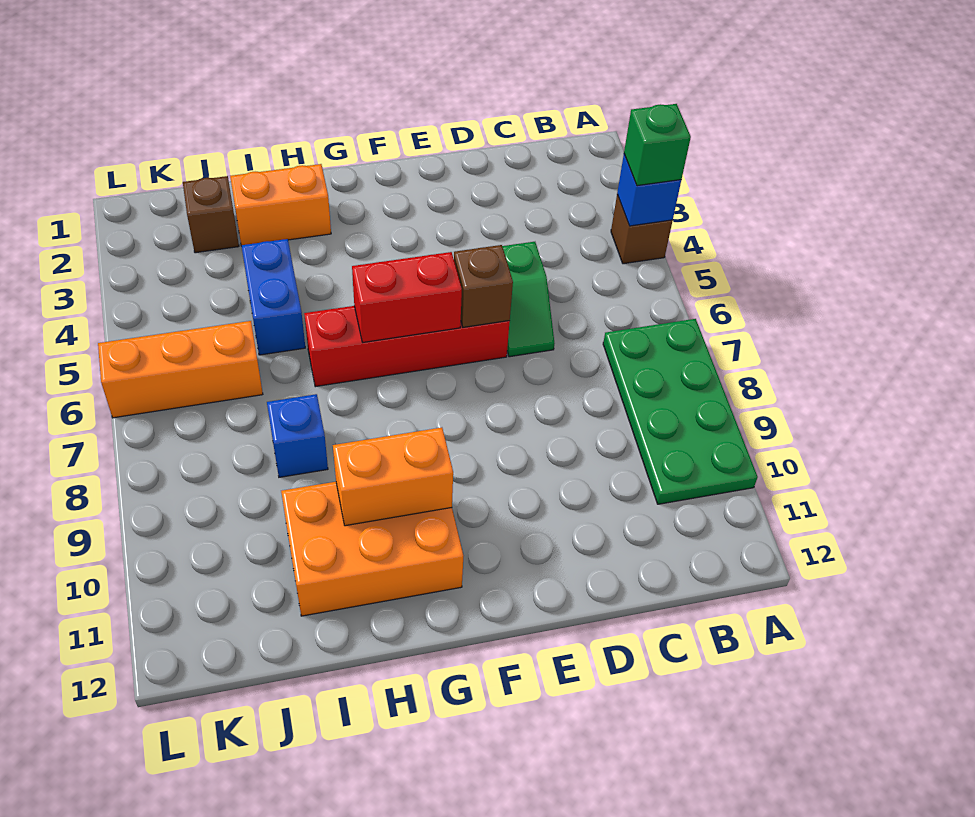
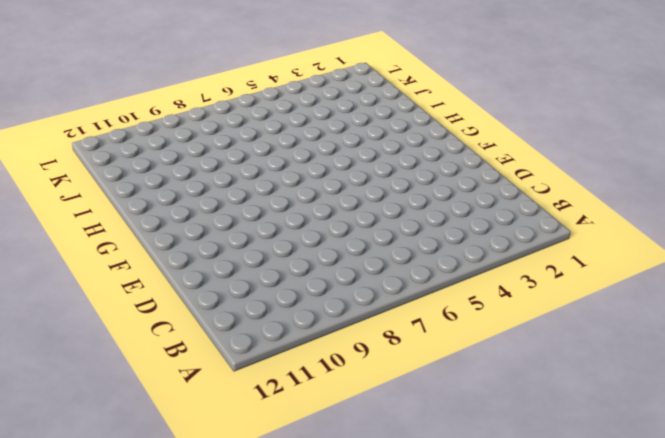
none -> brown brick A4 level 1
none -> green plate A7:B10 level 1
none -> green slope D5:D6 level 1 top 5

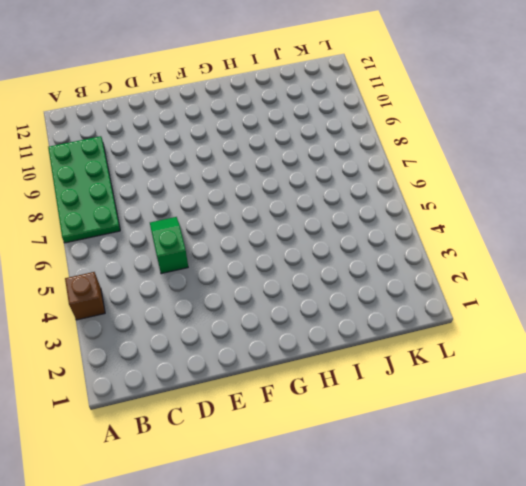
none -> red brick E6:H6 level 1
none -> orange brick G10:I11 level 1
none -> orange brick H2:I2 level 1

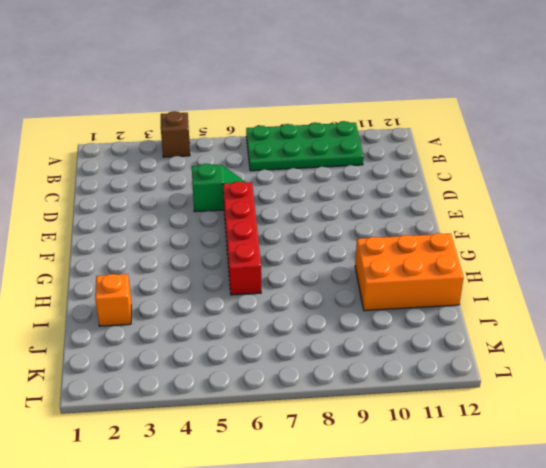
orange brick H10:I12 level 1 -> orange brick G10:I11 level 1
orange brick I2 level 1 -> orange brick H2:I2 level 1
none -> blue brick I4:I5 level 1
none -> blue brick I8 level 1
none -> brown brick J2 level 1

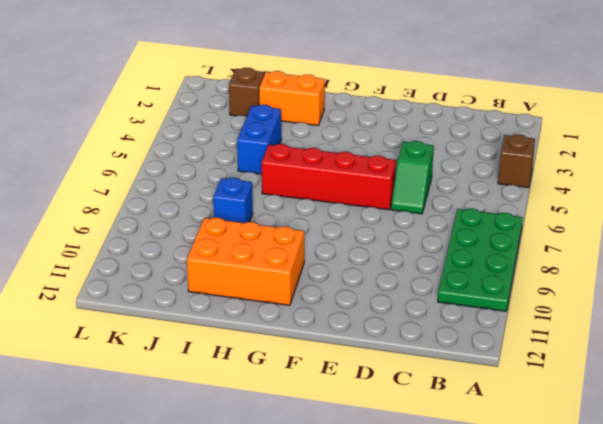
none -> orange brick J6:L6 level 1
none -> blue brick A4 level 2
none -> brown brick E6 level 2

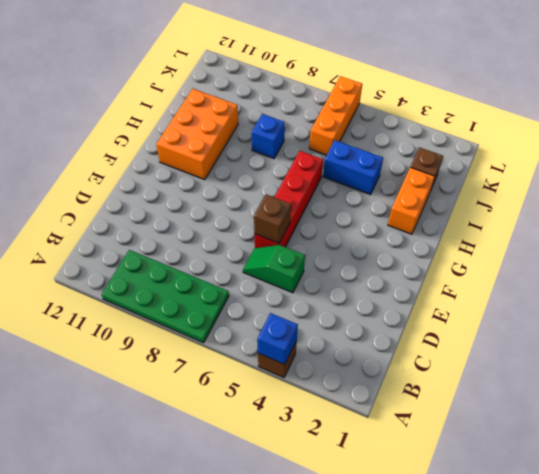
none -> red brick F6:G6 level 2
none -> orange brick G10:H10 level 2
none -> green brick A4 level 3

